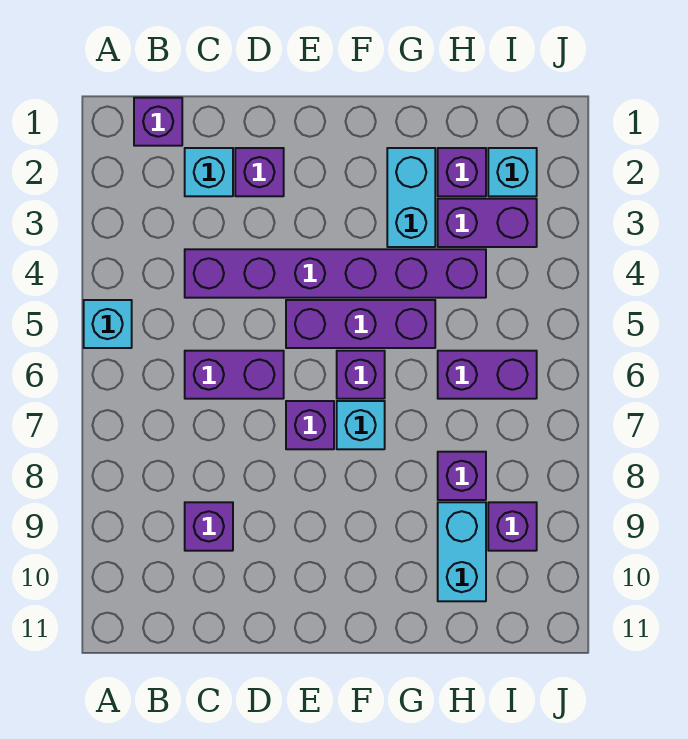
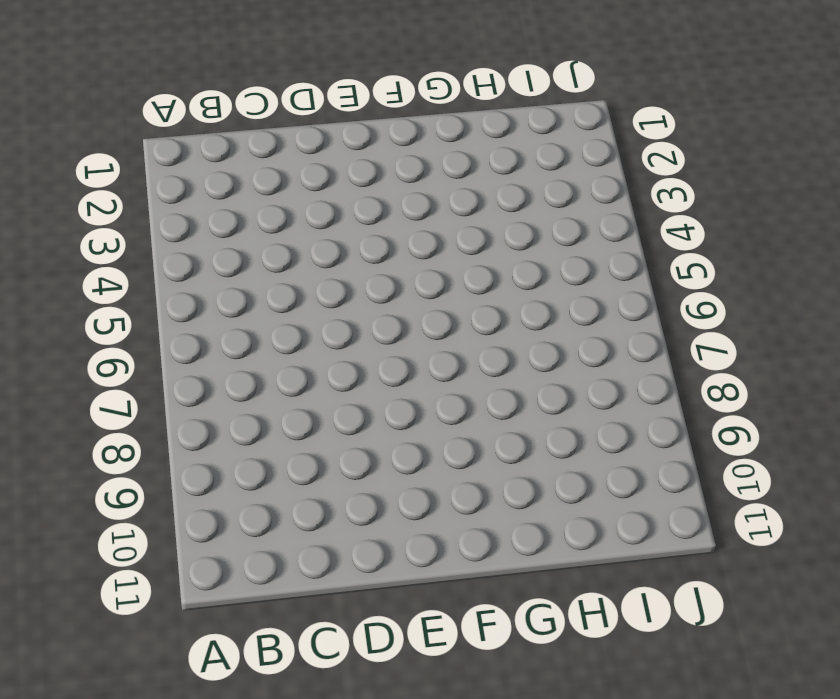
none -> cyan brick A5 level 1
none -> purple brick B1 level 1
none -> cyan brick C2 level 1

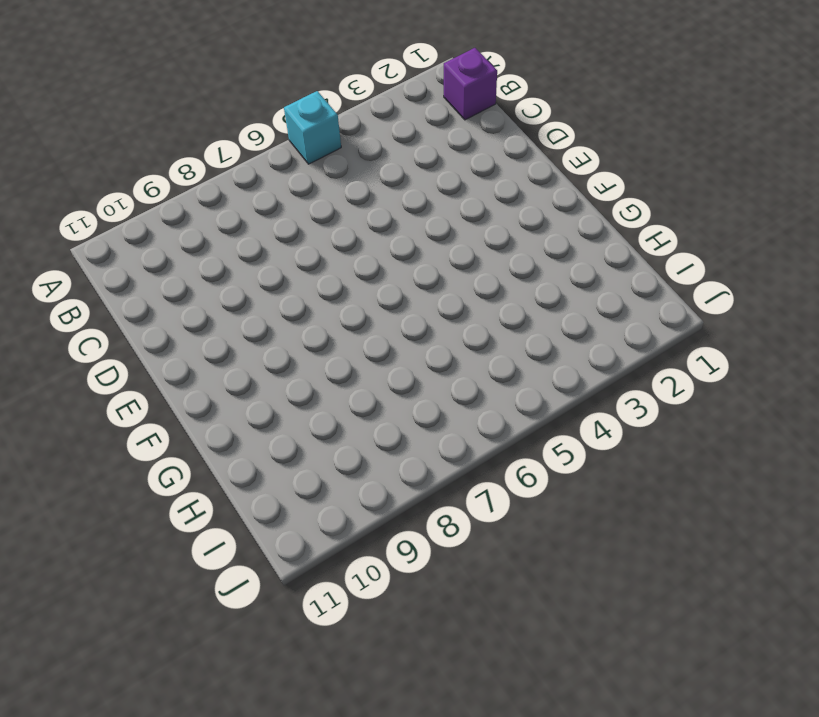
none -> cyan brick C2 level 1
none -> purple brick C4:H4 level 1
none -> purple brick C6:D6 level 1

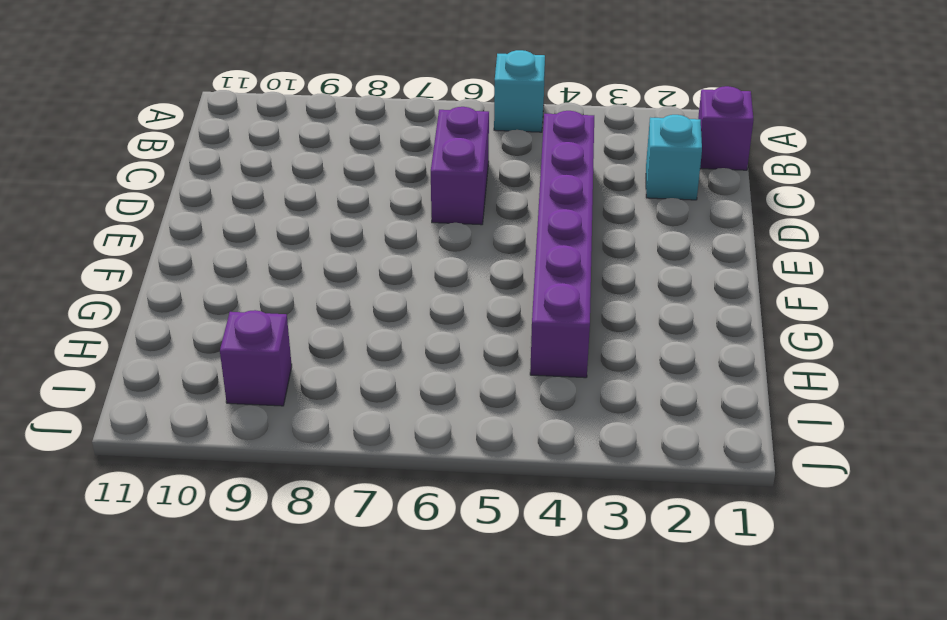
none -> purple brick C9 level 1
none -> purple brick D2 level 1
none -> purple brick E5:G5 level 1

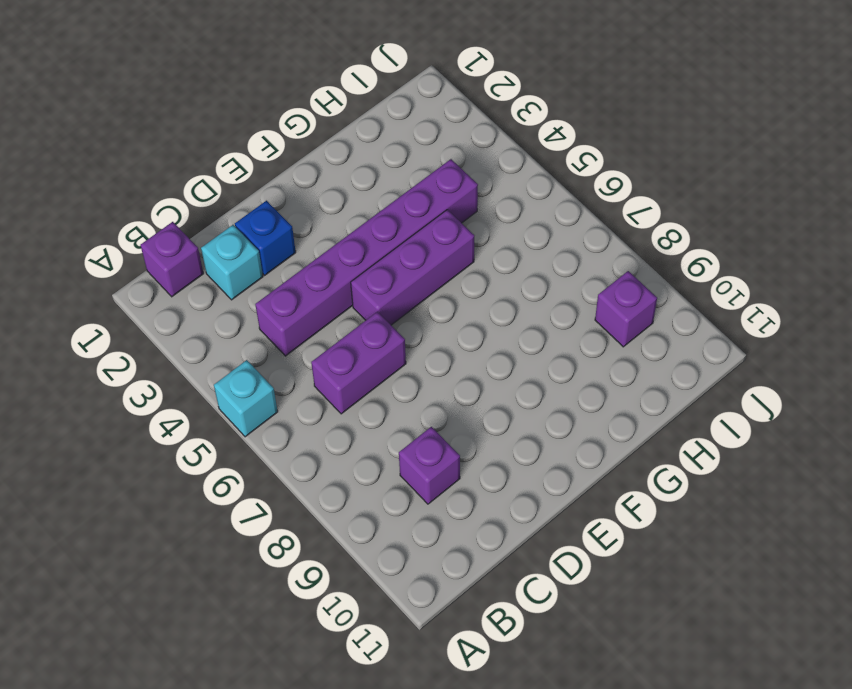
blue brick D2 level 1 -> purple brick D2 level 1
none -> purple brick E7 level 1
none -> purple brick F6 level 1
none -> cyan brick F7 level 1

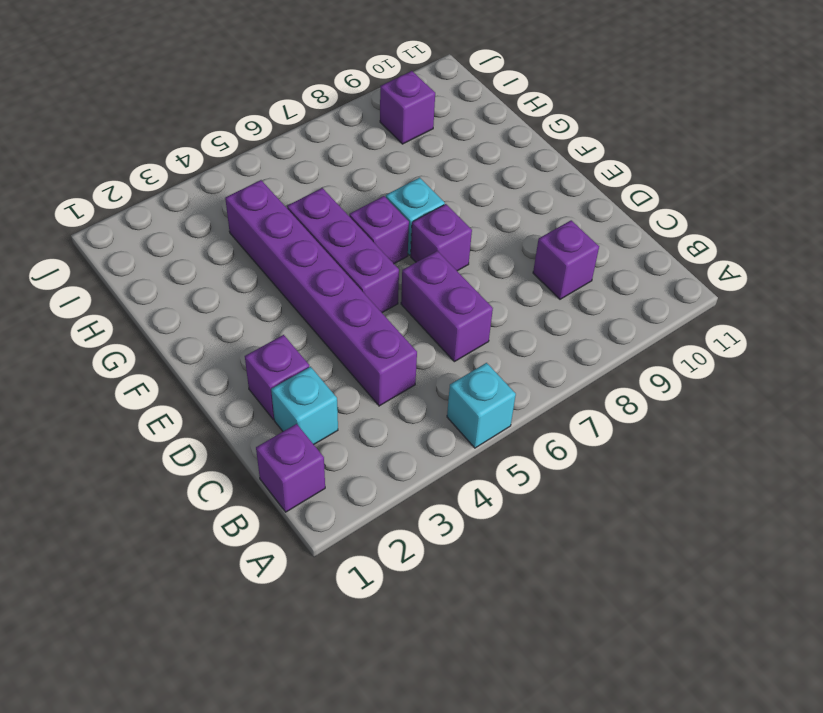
none -> cyan brick G2:G3 level 1
none -> purple brick H2 level 1
none -> purple brick H3:I3 level 1

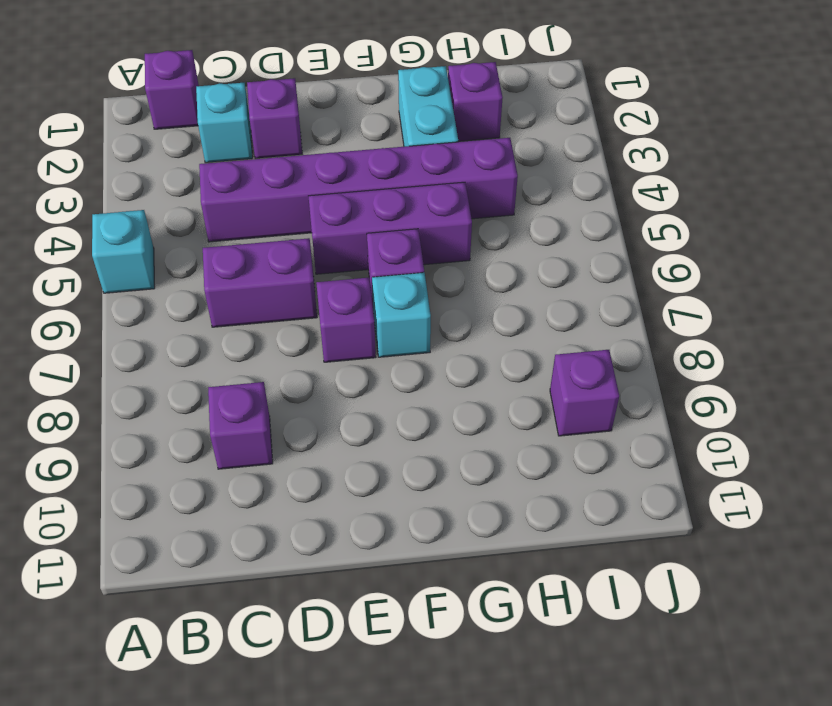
none -> purple brick H3:I3 level 1
none -> purple brick H6:I6 level 1
none -> purple brick H8 level 1

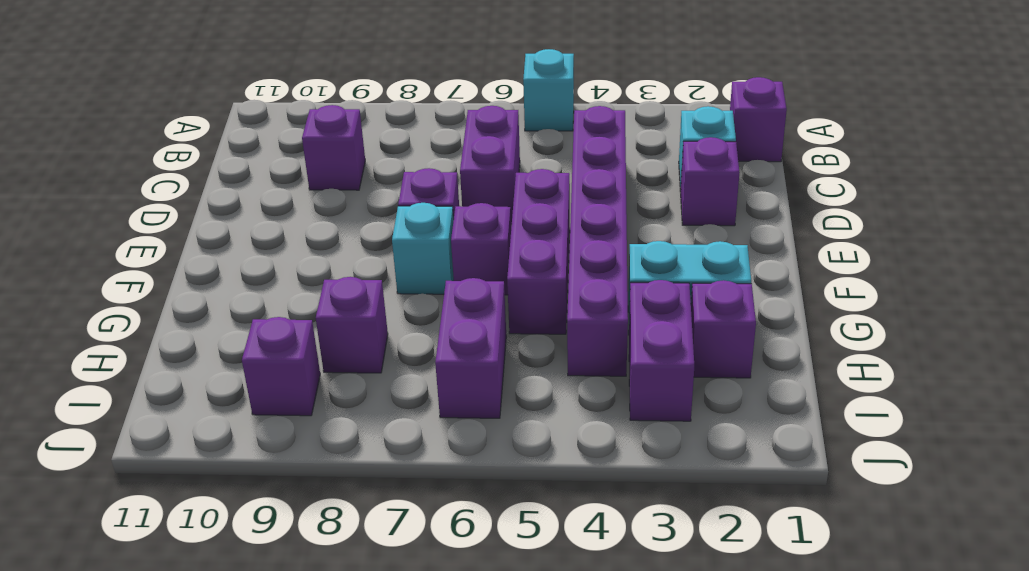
none -> cyan brick H9:H10 level 1
none -> cyan brick I2 level 1

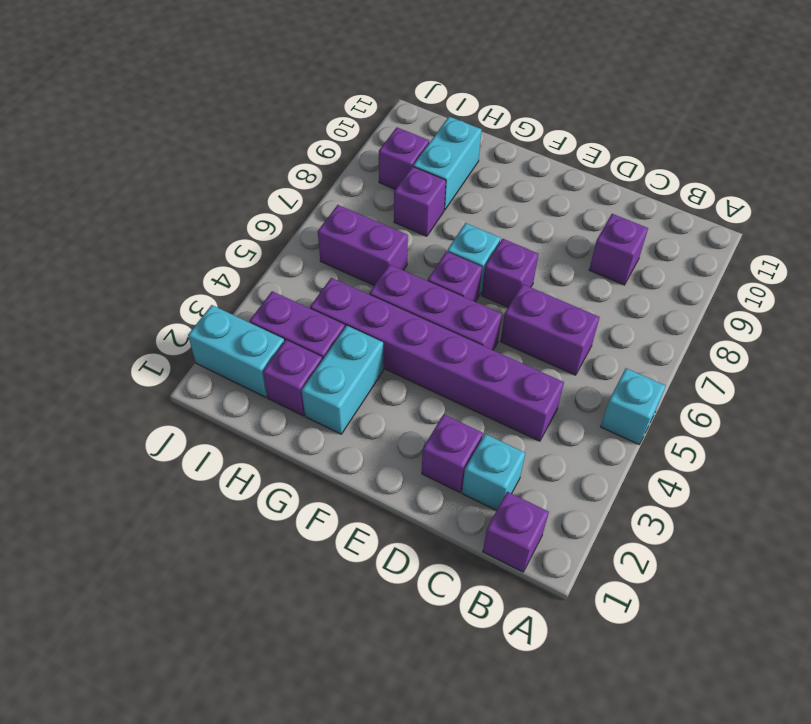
cyan brick I2:J2 level 1 -> cyan brick I2 level 1

